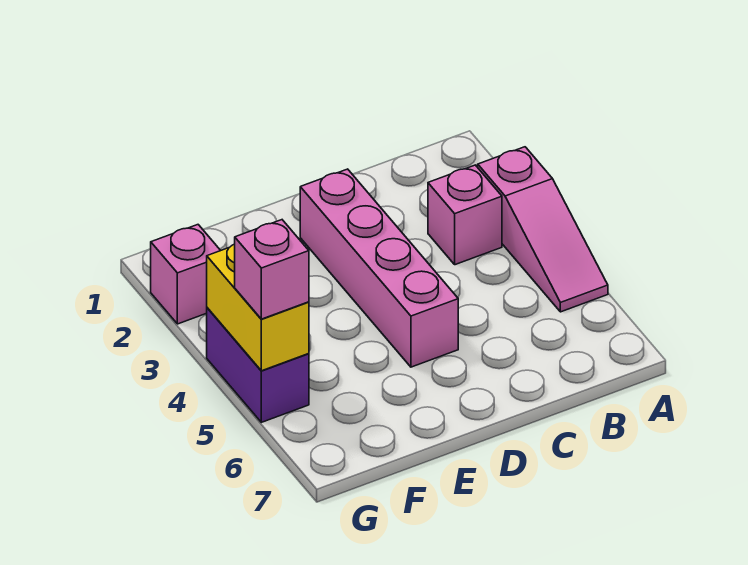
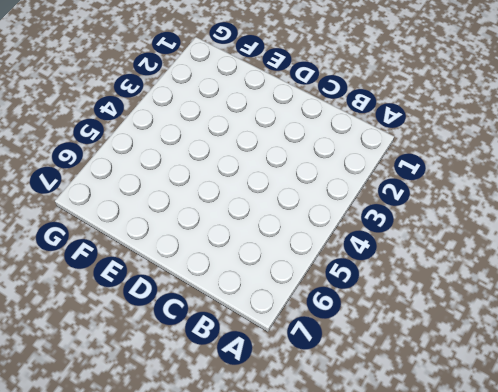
none -> pink slope A3:A5 level 1 top 3
none -> pink brick B3 level 1

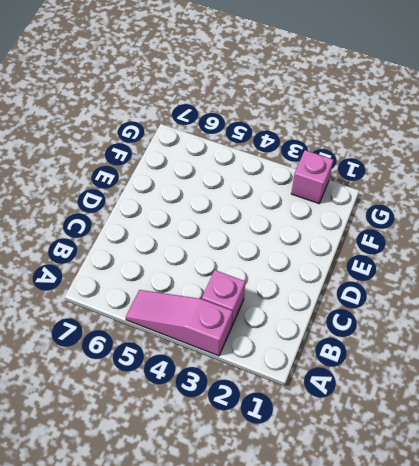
none -> pink brick D2:D5 level 1
none -> purple brick G4:G5 level 1

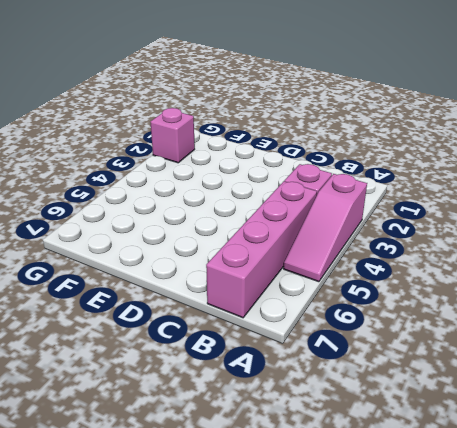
pink brick B4:B7 level 1 -> pink brick D2:D5 level 1
none -> purple brick G4:G5 level 1
none -> yellow brick G4:G5 level 2

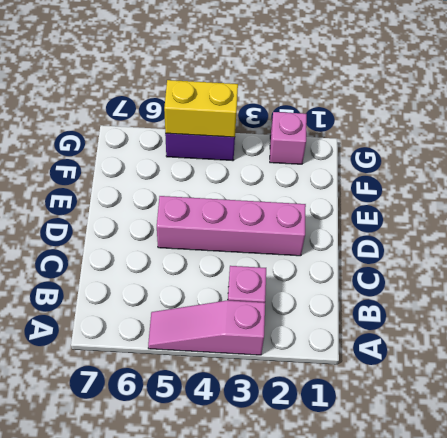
none -> pink brick G5 level 3

